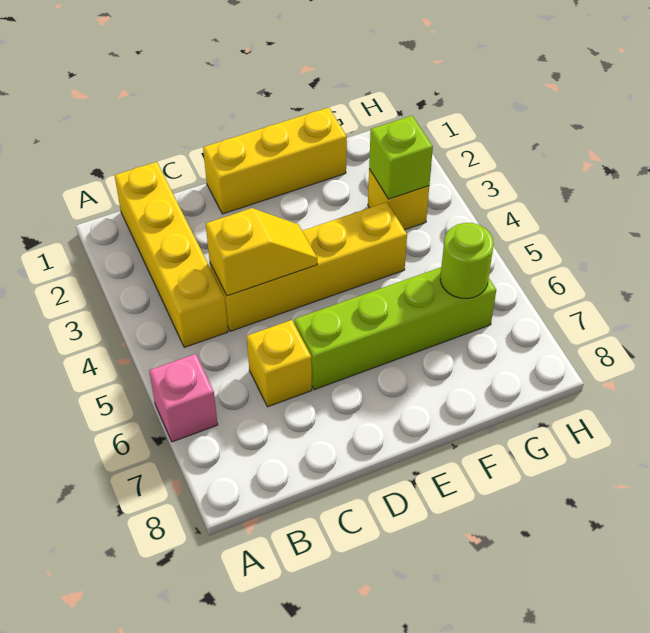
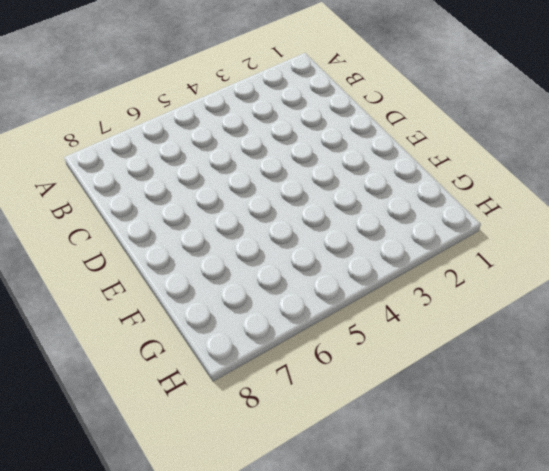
none -> pink brick A6 level 1
none -> yellow brick B1:B4 level 1

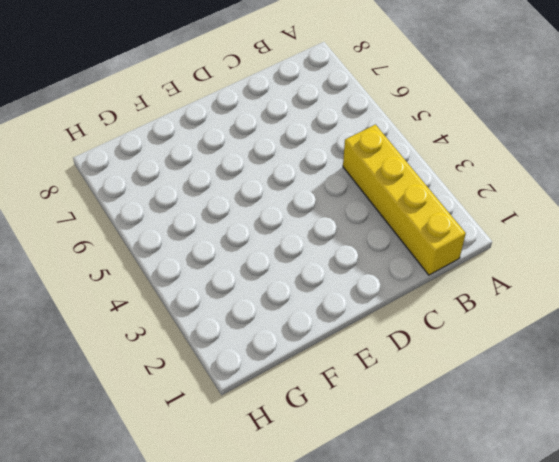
none -> pink brick A6 level 1
none -> yellow brick C4:F4 level 1

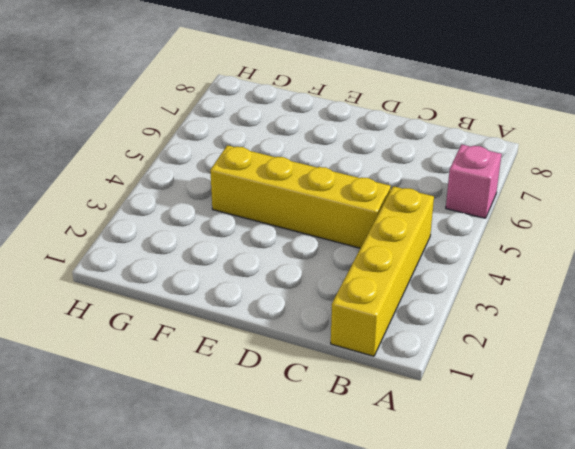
none -> yellow brick C6 level 1
none -> yellow brick D1:F1 level 1

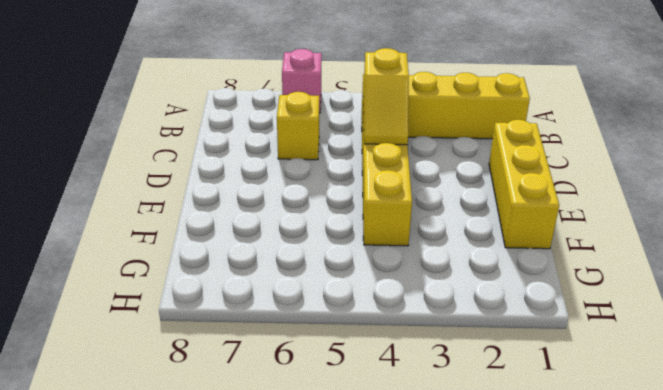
none -> lime brick D6:G6 level 1
none -> yellow brick G3 level 1

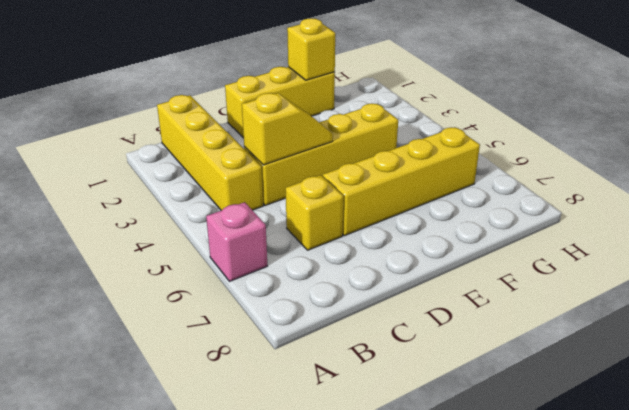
yellow brick D6:G6 level 1 -> lime brick D6:G6 level 1
yellow brick F1 level 2 -> yellow brick G3 level 1
none -> lime brick G3 level 2
none -> lime round brick G6 level 2

